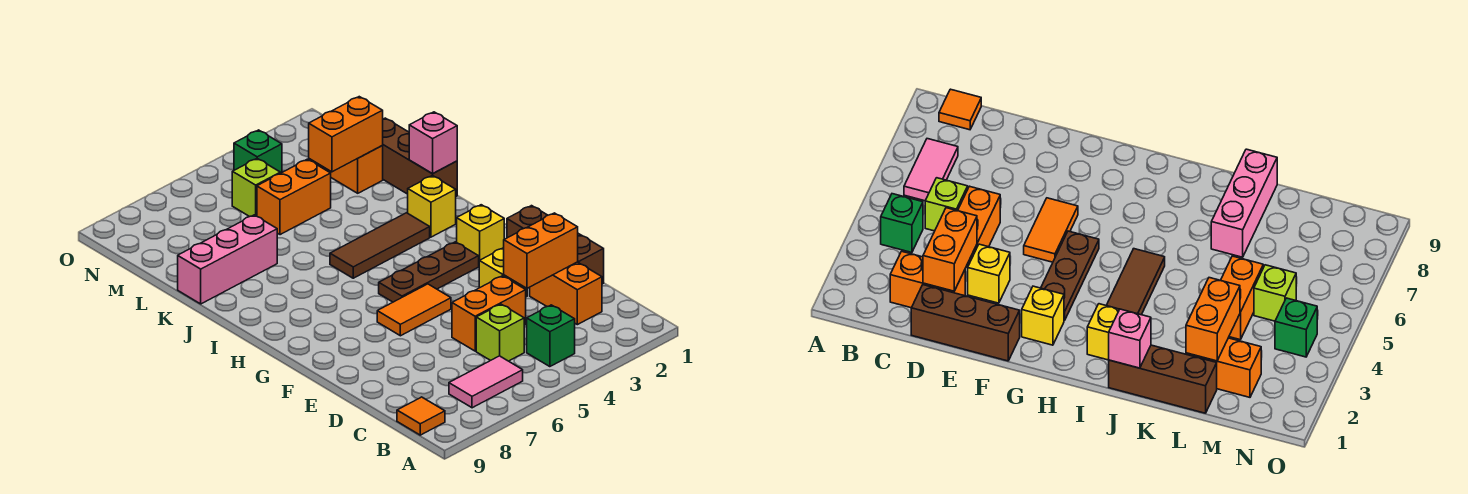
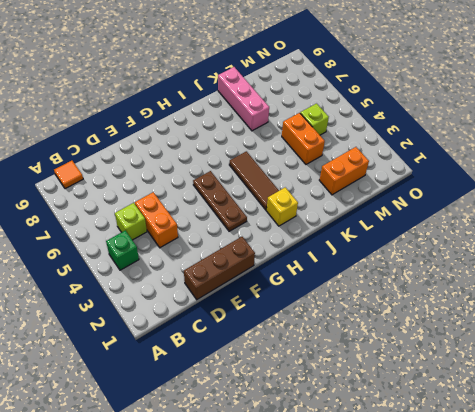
none -> pink tile B6:B7 level 1
none -> orange brick C2:D2 level 1
none -> yellow brick E3 level 1

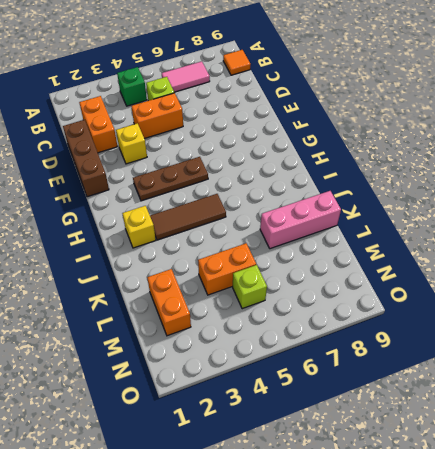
none -> orange tile F5:F6 level 1
none -> yellow brick G2 level 1
none -> brown brick J1:L1 level 1

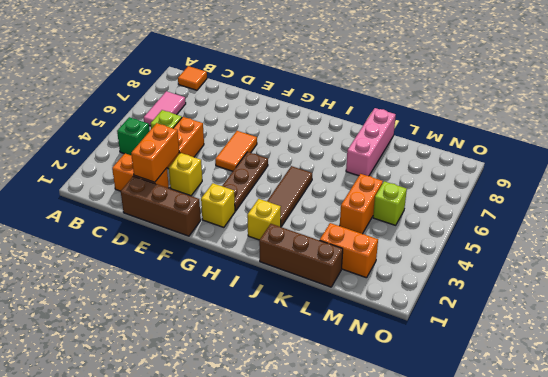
none -> green brick N4 level 1
none -> pink brick J1 level 2
none -> orange brick L2:L3 level 2

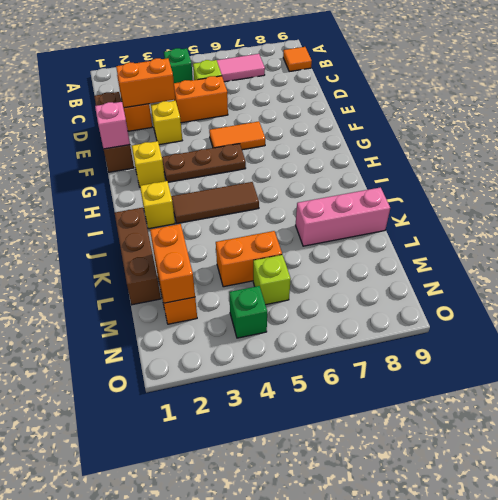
pink brick F1 level 2 -> pink brick J1 level 2
orange brick L2:M2 level 2 -> orange brick L2:L3 level 2

